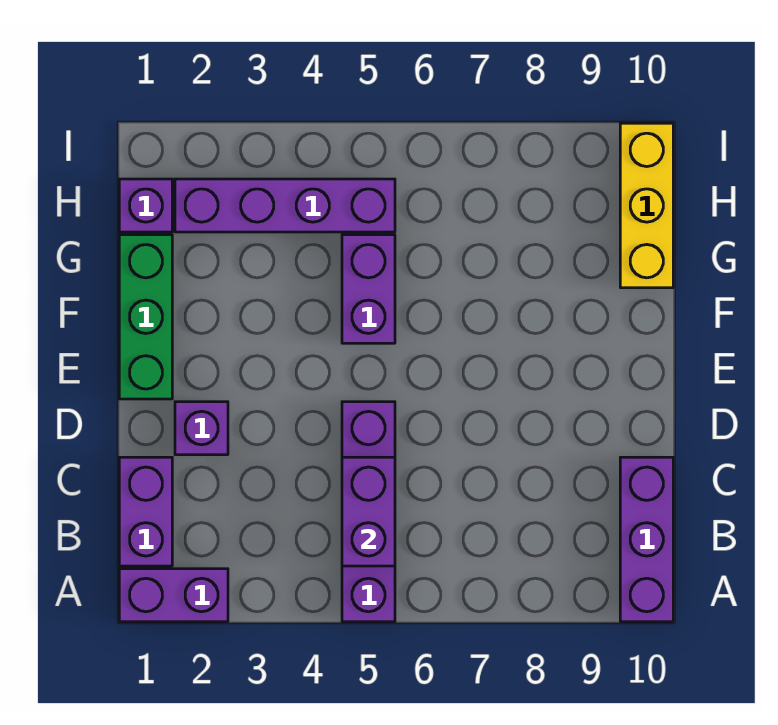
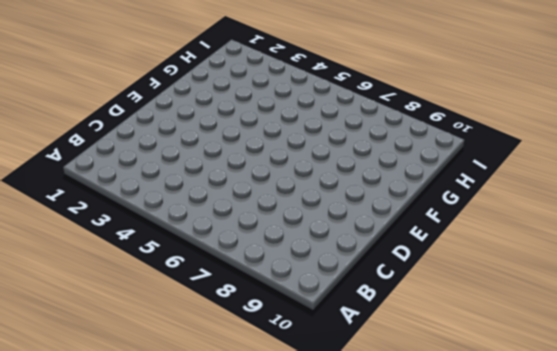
none -> purple brick A1:A2 level 1
none -> purple brick A5:D5 level 1

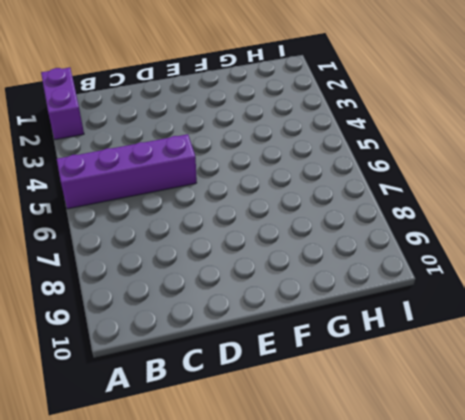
none -> purple brick A10:C10 level 1
none -> purple brick B1:C1 level 1

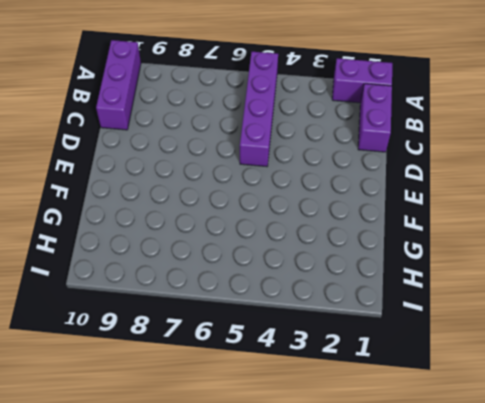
none -> purple brick D2 level 1
none -> green brick E1:G1 level 1

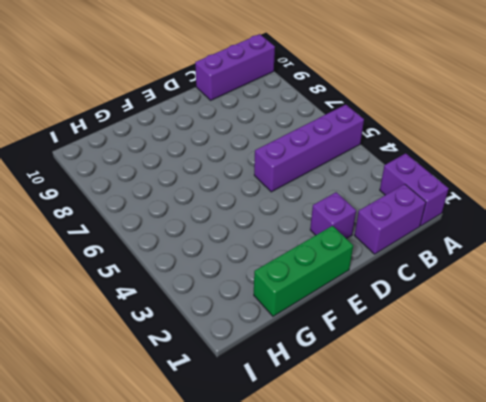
none -> purple brick F5:G5 level 1
none -> yellow brick G10:I10 level 1

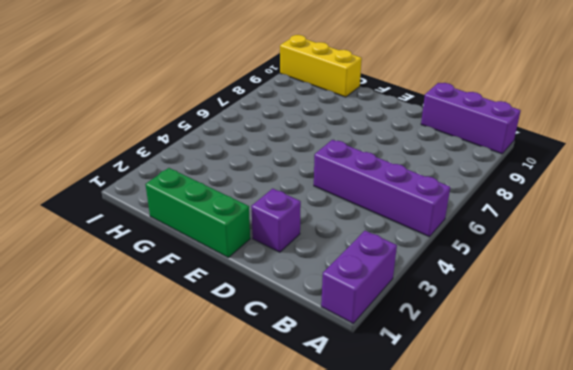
none -> purple brick B1:C1 level 1
none -> purple brick F5:G5 level 1

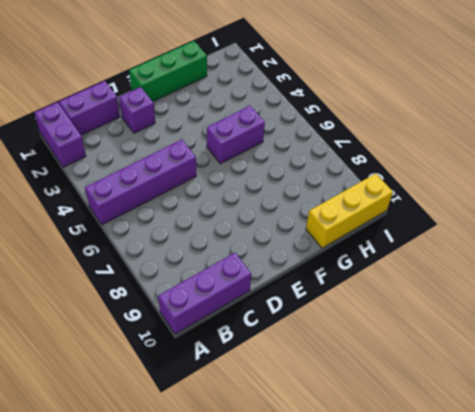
none -> purple brick H1 level 1
none -> purple brick H2:H5 level 1

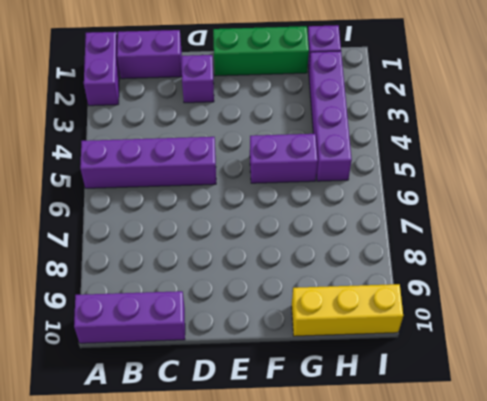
none -> purple brick B5:C5 level 2

